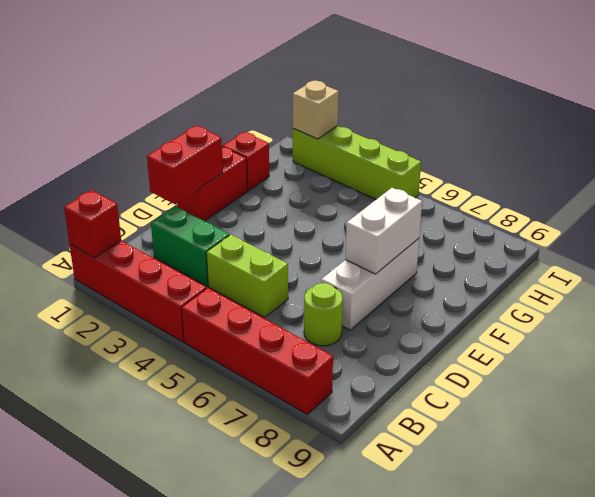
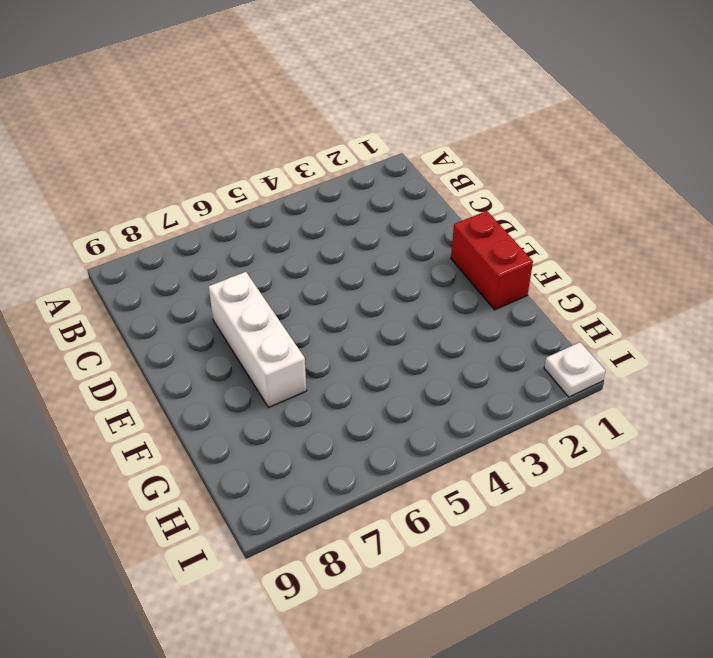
white plate I1 level 1 -> none
none -> red brick A1:A4 level 1
none -> red brick A5:A8 level 1
none -> green brick C2:C3 level 1

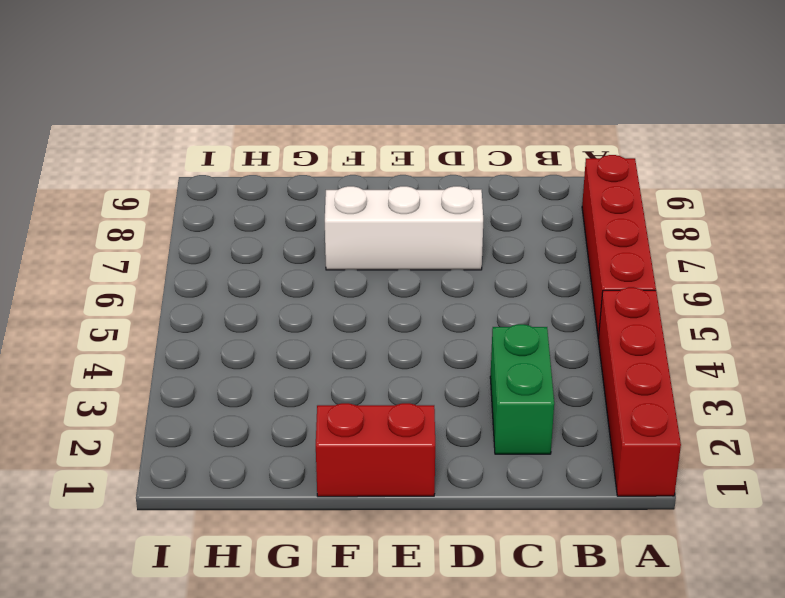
none -> lime brick C4:C5 level 1
none -> lime round brick C7 level 1
none -> red brick G1 level 1

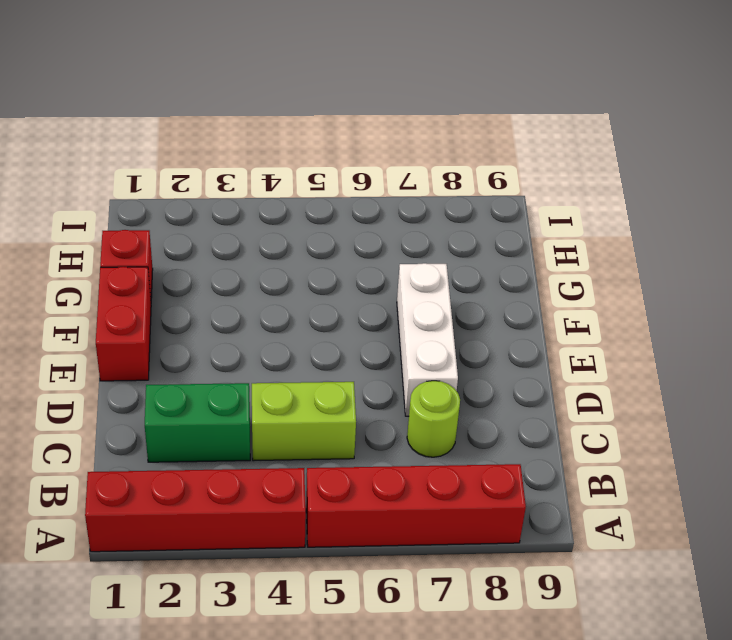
none -> lime brick I2:I5 level 1
none -> red brick A1 level 2
none -> red brick D1:E1 level 2

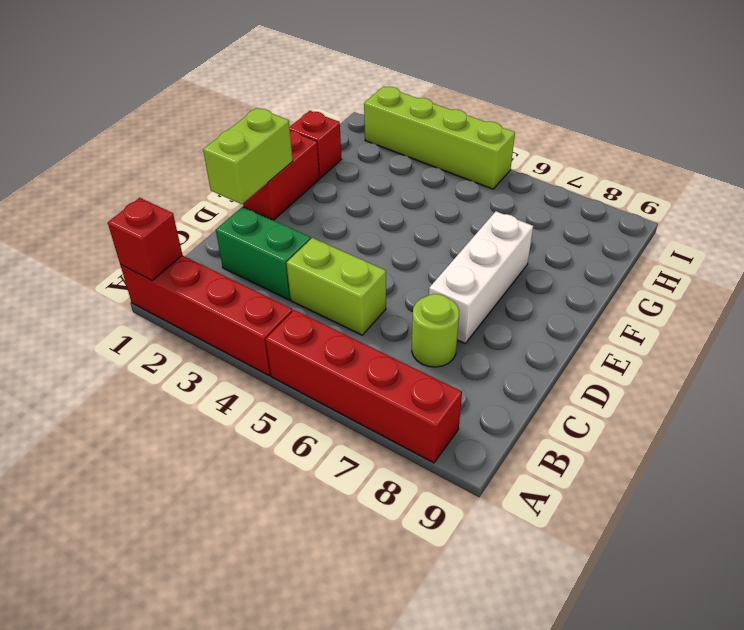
lime brick D1:E1 level 2 -> red brick D1:E1 level 2
none -> white brick E7:F7 level 2
none -> tan brick I2 level 2

